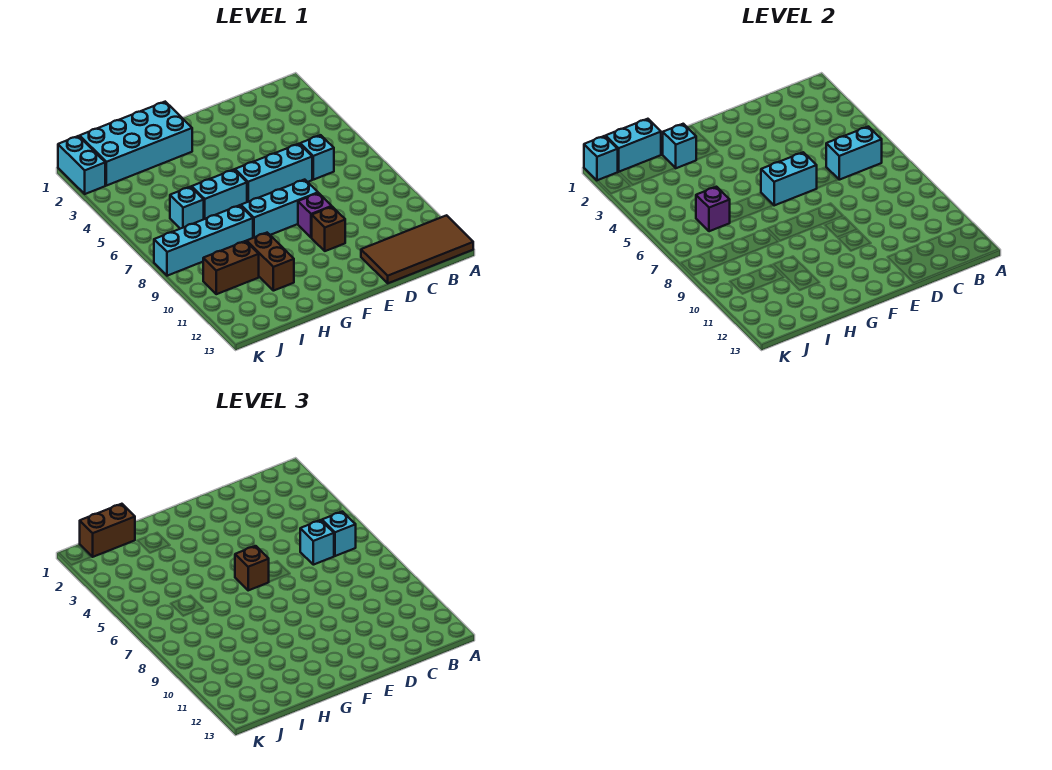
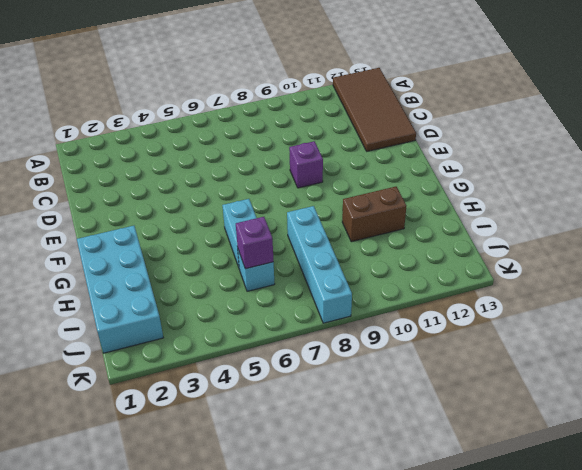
none -> cyan brick C6 level 1
none -> cyan brick D6:F6 level 1
none -> cyan brick E8:G8 level 1

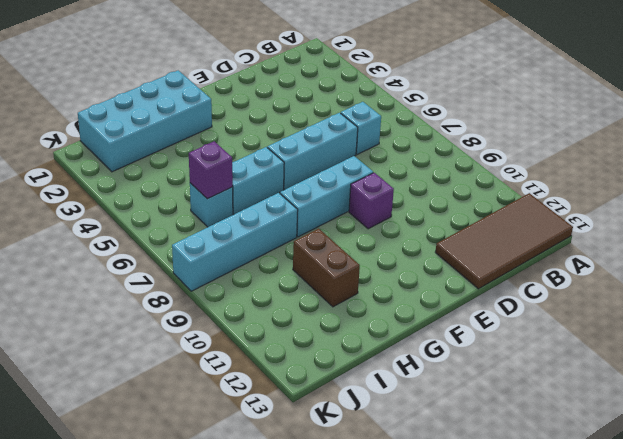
none -> brown brick E10 level 1
none -> brown brick I10:J10 level 1
none -> cyan brick K1:K2 level 1

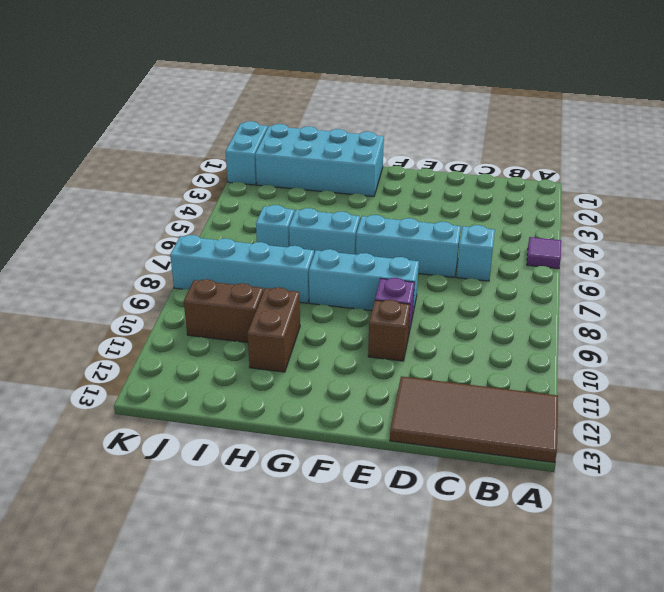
purple tile A5 level 1 -> none
none -> cyan brick B6:C6 level 2
none -> cyan brick E6:F6 level 2
none -> cyan brick H2 level 2

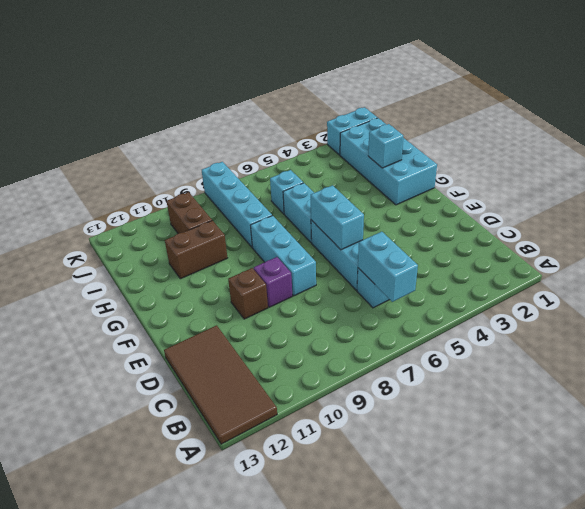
none -> cyan brick I1:J1 level 2
none -> purple brick I6 level 2
none -> cyan brick K1 level 2

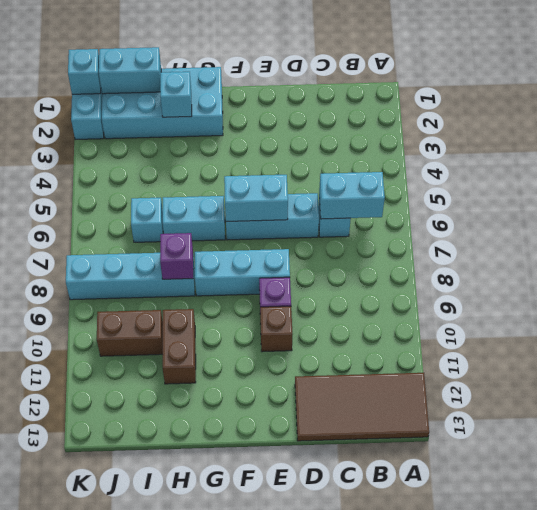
purple brick H8 level 2 -> purple brick I6 level 2
none -> cyan brick B6 level 3
none -> cyan brick C6 level 3
none -> brown brick F6 level 3

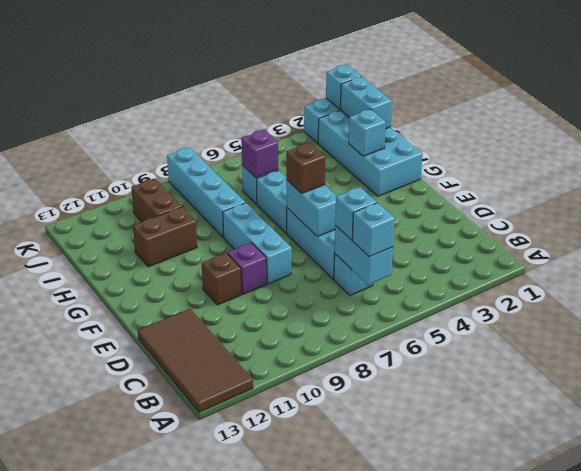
none -> brown brick I1:J1 level 3

